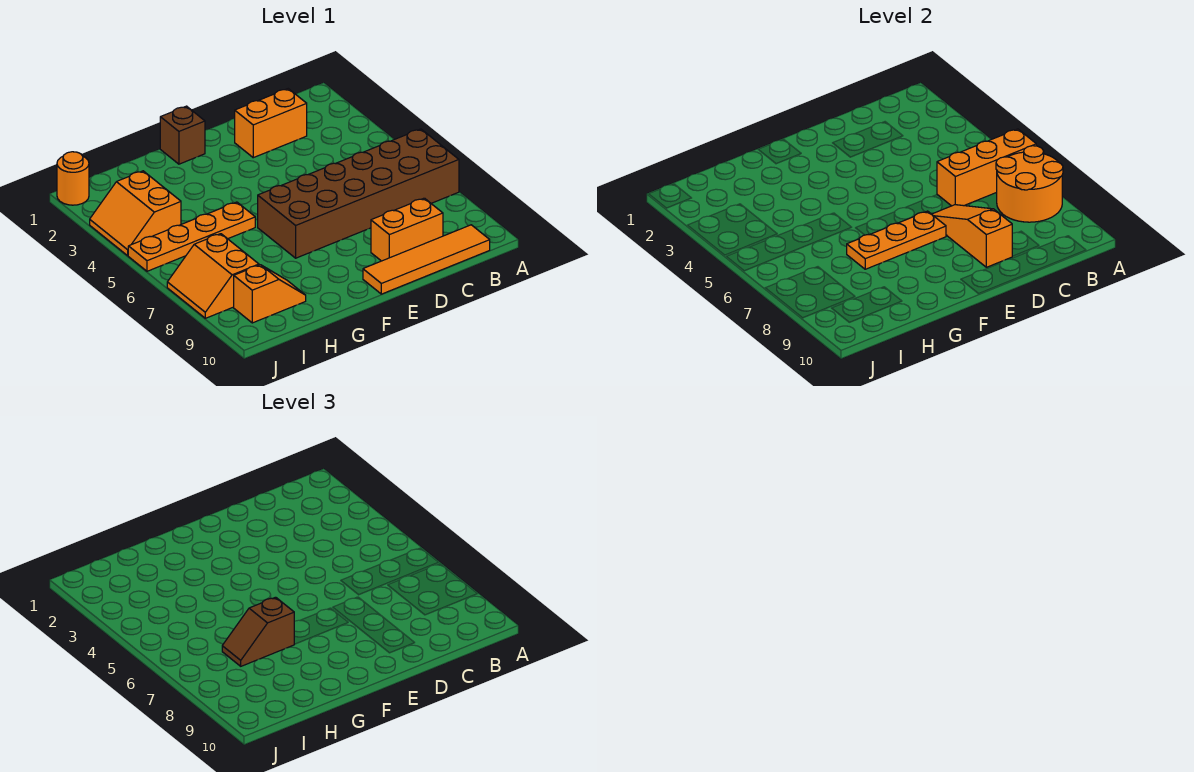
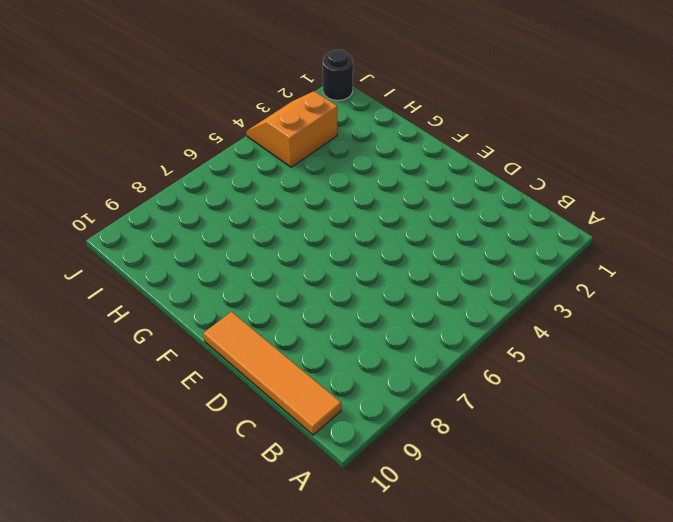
black round brick J1 level 1 -> orange round brick J1 level 1
none -> brown brick A6:F7 level 1
none -> orange brick C2:D2 level 1
none -> orange brick C9:D9 level 1

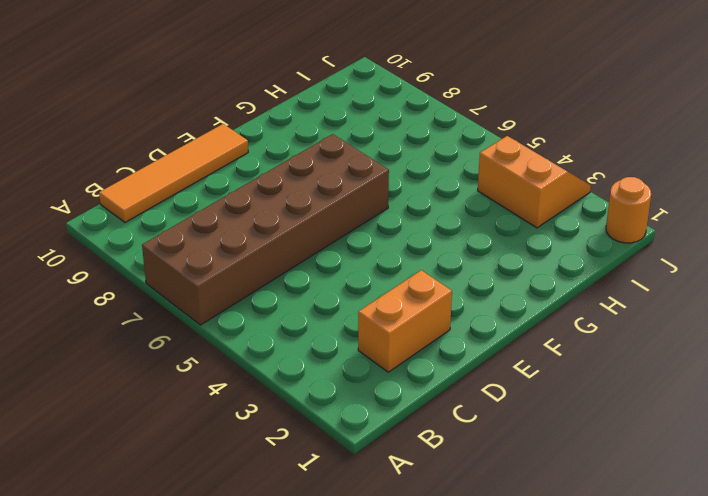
none -> orange brick C9:D9 level 1
none -> brown brick F1 level 1
none -> orange plate G5:J5 level 1

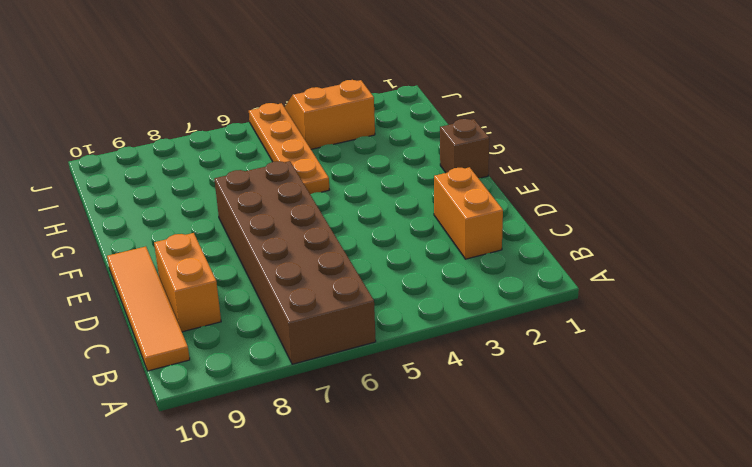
none -> orange slope H9:I9 level 1 top I
none -> orange slope I7:J8 level 1 top I
none -> orange round brick J1 level 1

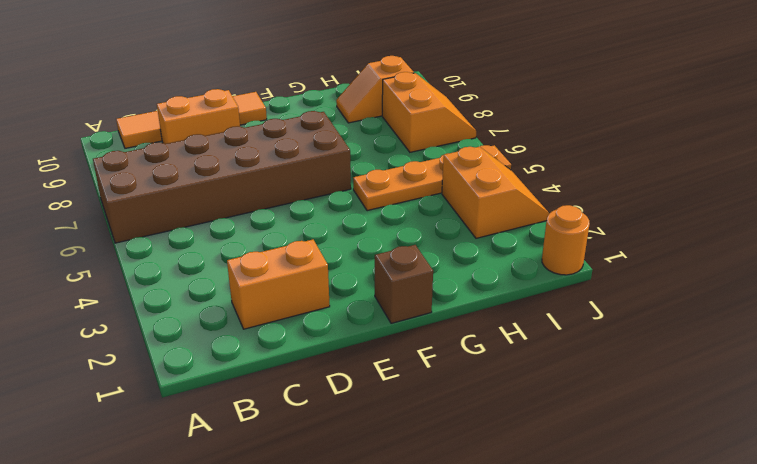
none -> orange brick A6:C6 level 2
none -> orange round brick A7:B8 level 2
none -> orange slope D7:D9 level 2 top 9

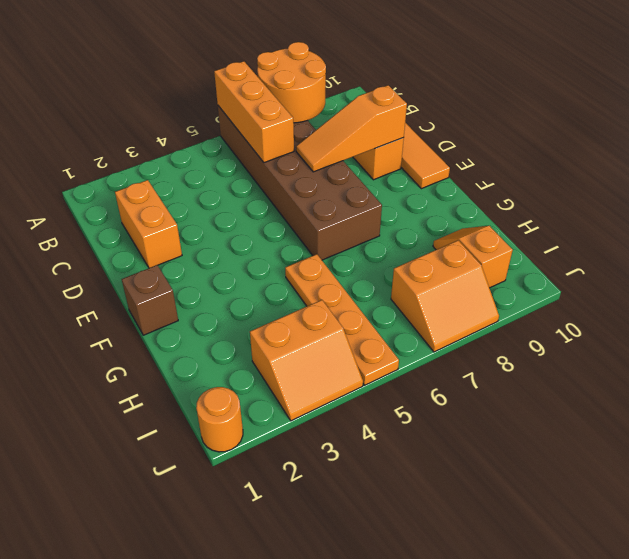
none -> orange plate E7:G7 level 2
none -> brown slope G7:H7 level 3 top G

